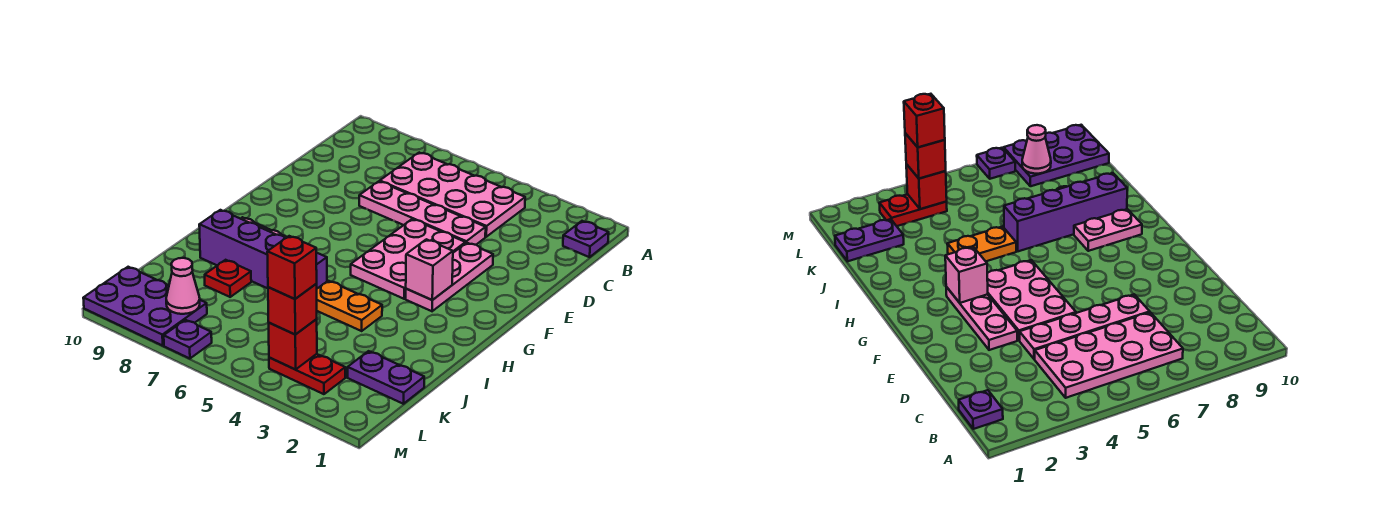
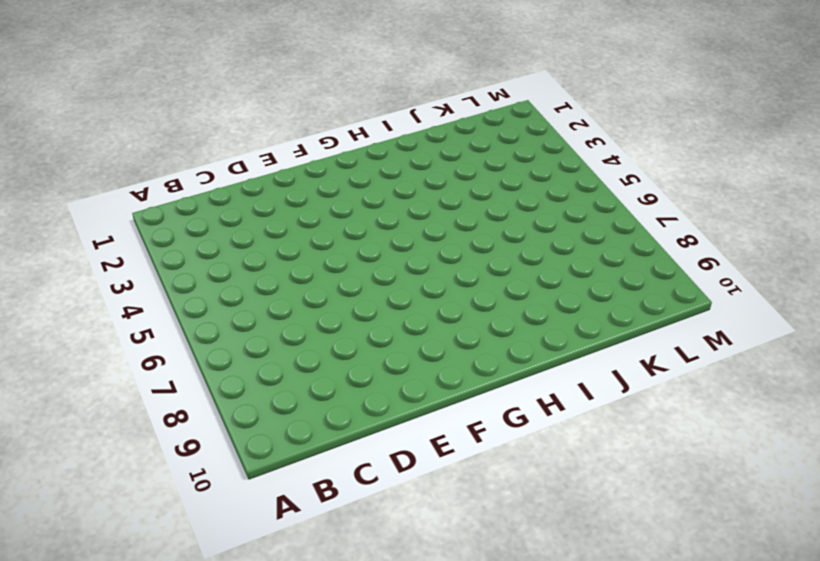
none -> purple plate B1 level 1
none -> pink plate B4:C7 level 1
none -> pink plate D4:D7 level 1

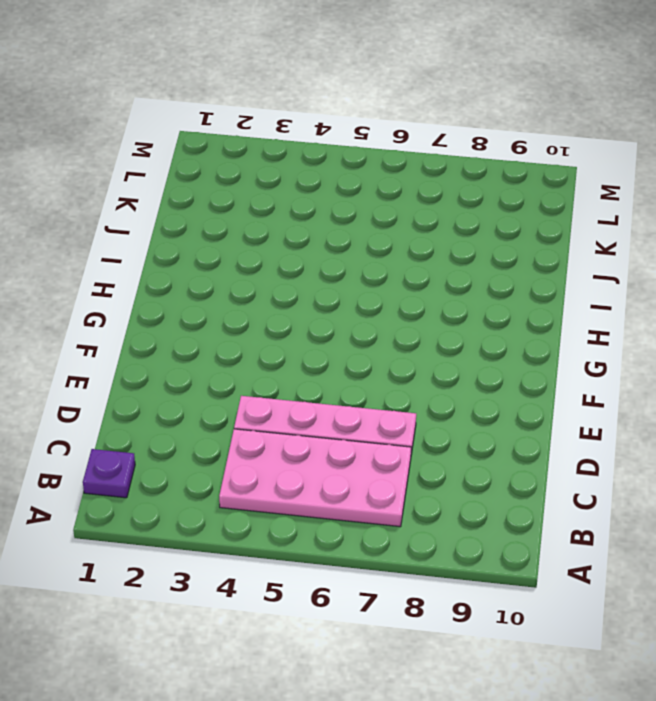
none -> pink plate E3:G3 level 1
none -> pink plate E4:G5 level 1
none -> pink plate H8:H9 level 1

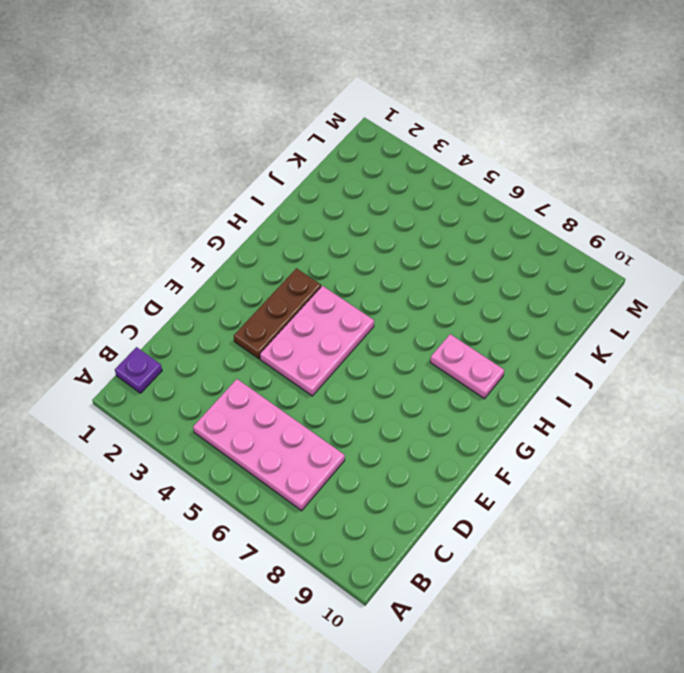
brown plate E3:G3 level 1 -> pink plate E3:G3 level 1
none -> pink plate D4:D7 level 1
none -> orange plate I4:I5 level 1
none -> purple brick I6:I9 level 1

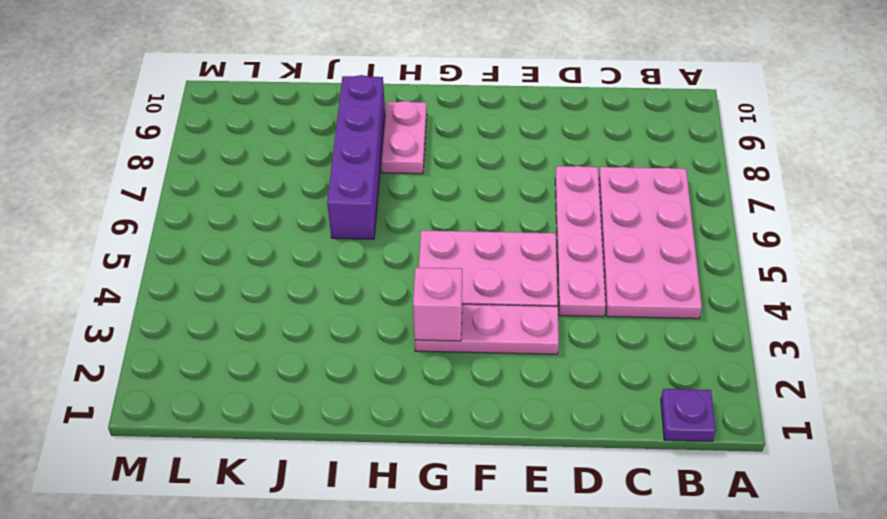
none -> orange plate I4:I5 level 1
none -> red plate J8 level 1
none -> purple plate K1:K2 level 1

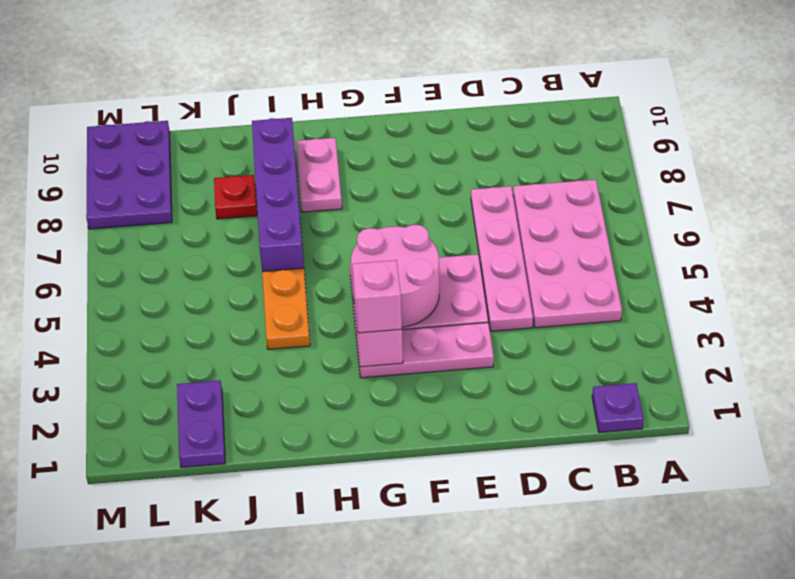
pink round brick F4:G5 level 2 -> none
pink brick G3 level 3 -> none
none -> red plate L3:L4 level 1
none -> purple plate M7 level 1
none -> red brick L4 level 2

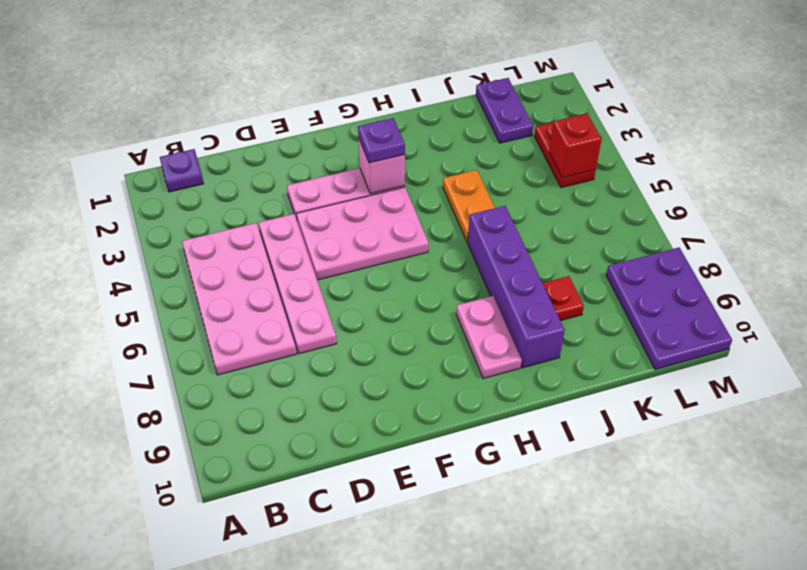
purple plate G3 level 3 -> purple plate M7 level 1
none -> pink cone L8 level 2
none -> red brick L4 level 3
none -> red brick L4 level 4

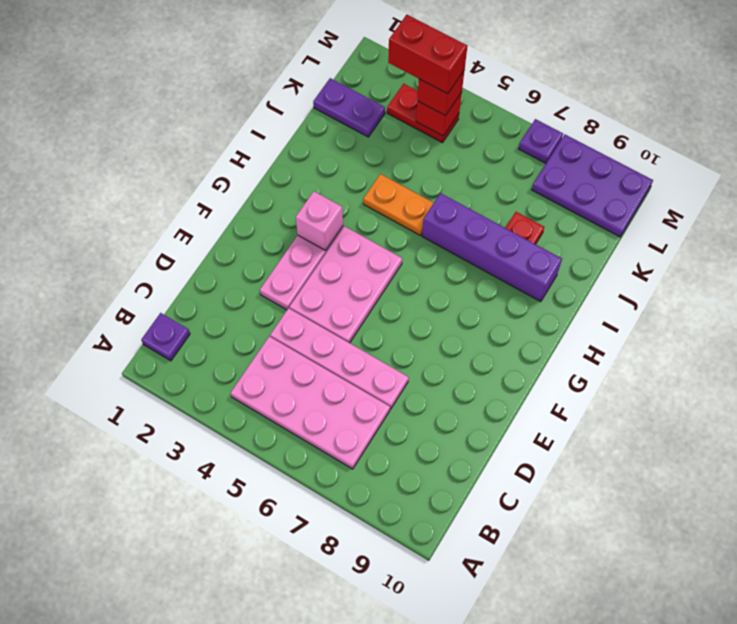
red brick L3:L4 level 4 -> red brick L4 level 4
none -> pink plate H8:H9 level 1
none -> pink cone L8 level 2

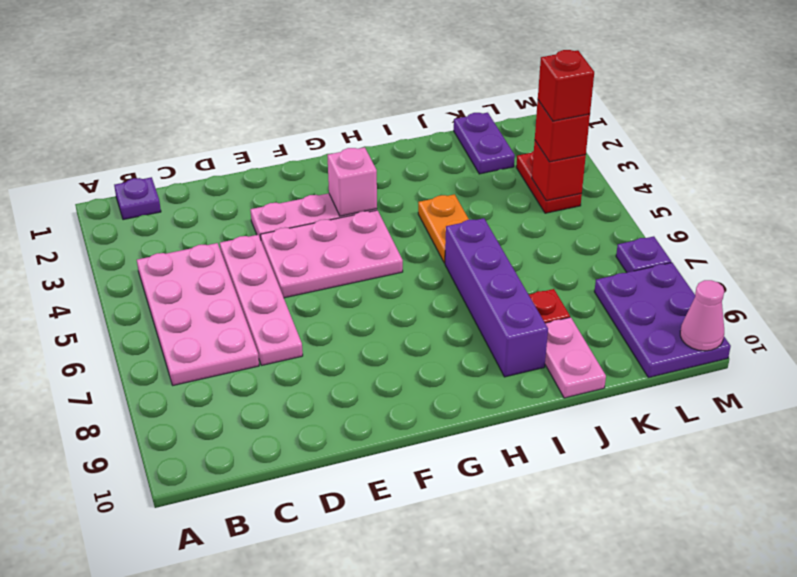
pink plate J9:J10 level 1 -> pink plate H8:H9 level 1
pink cone M10 level 2 -> pink cone L8 level 2

